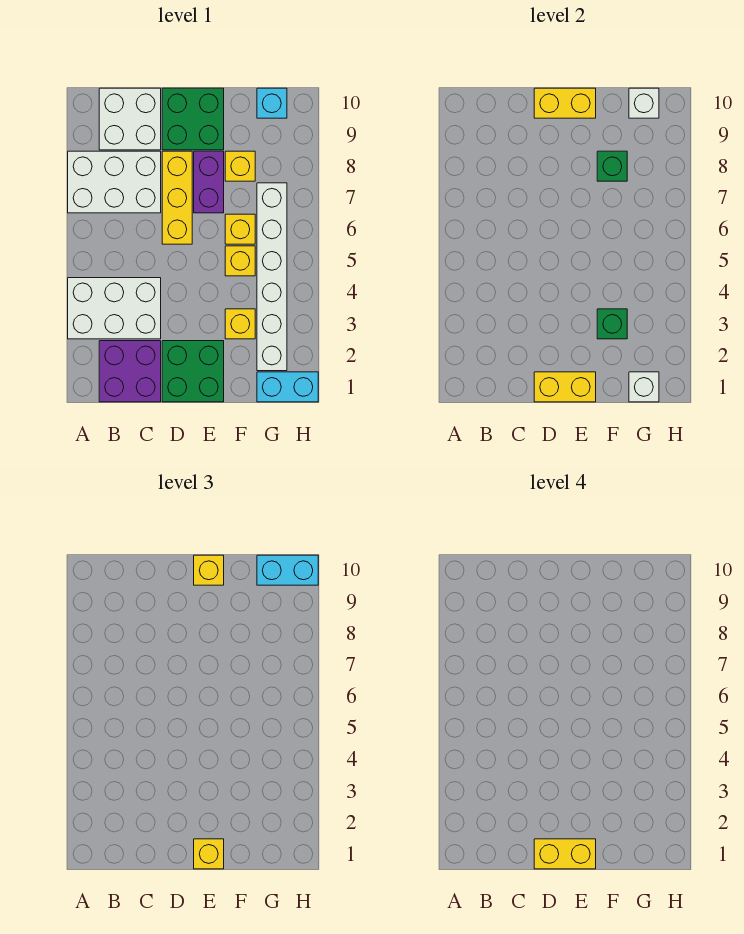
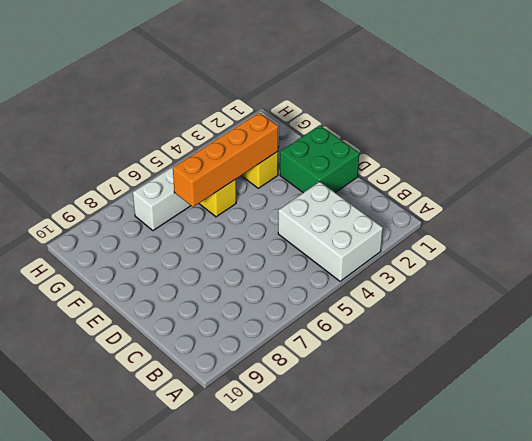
orange brick F3:F6 level 2 -> green brick F3 level 2
none -> white brick A7:C8 level 1
none -> purple brick B1:C2 level 1
none -> white brick B9:C10 level 1

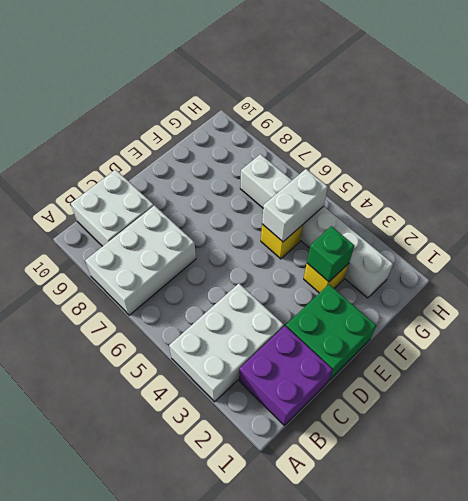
white brick F5:G5 level 2 -> none
none -> yellow brick D6:D8 level 1
none -> green brick D9:E10 level 1
none -> purple brick E7:E8 level 1

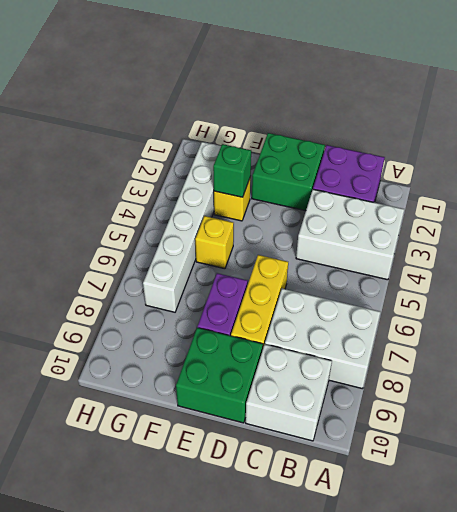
none -> yellow brick F6 level 1
none -> yellow brick F8 level 1
none -> cyan brick G1:H1 level 1

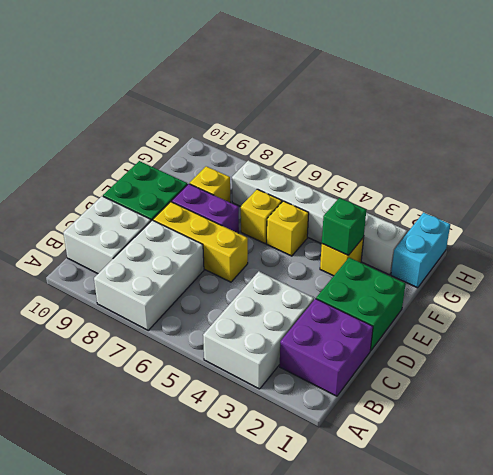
none -> cyan brick G10 level 1
none -> yellow brick D1:E1 level 2
none -> yellow brick D10:E10 level 2

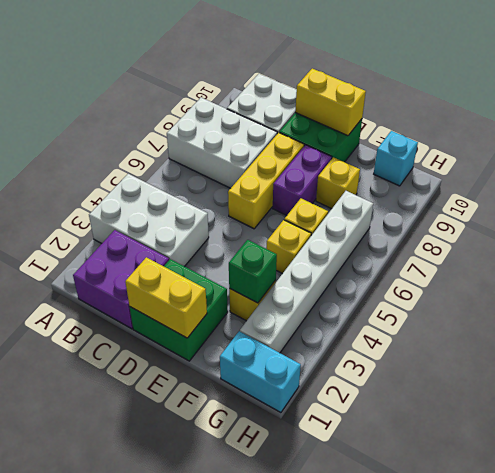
none -> green brick F8 level 2
none -> white brick G1 level 2
none -> white brick G10 level 2

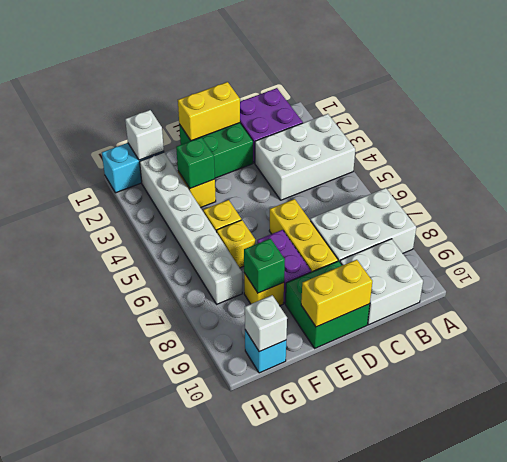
none -> yellow brick E1 level 3
none -> yellow brick E10 level 3
none -> cyan brick G10:H10 level 3

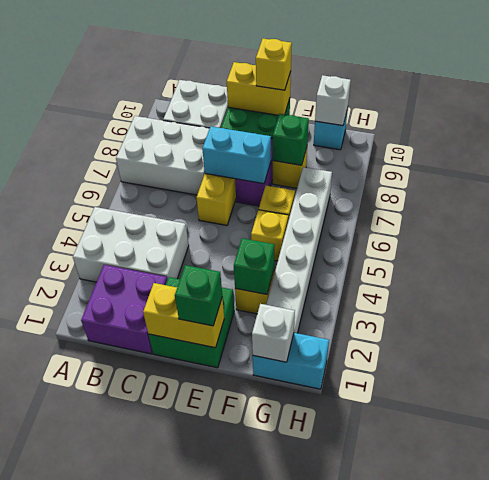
cyan brick D7:E7 level 2 -> cyan brick G10:H10 level 3
green brick E1 level 3 -> yellow brick E1 level 3
none -> yellow brick D1:E1 level 4

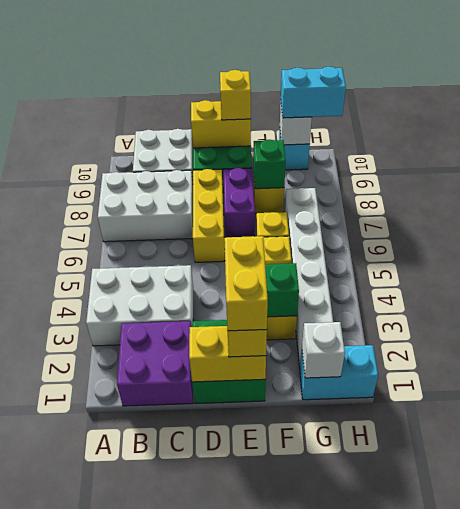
yellow brick E1:E2 level 4 -> yellow brick D1:E1 level 4

